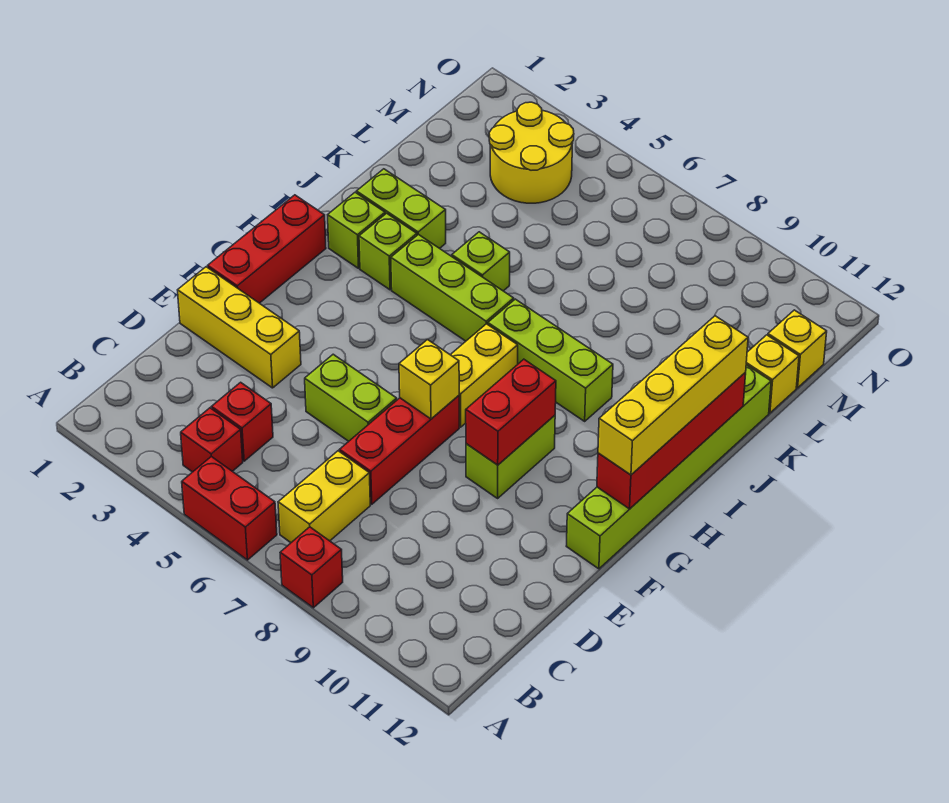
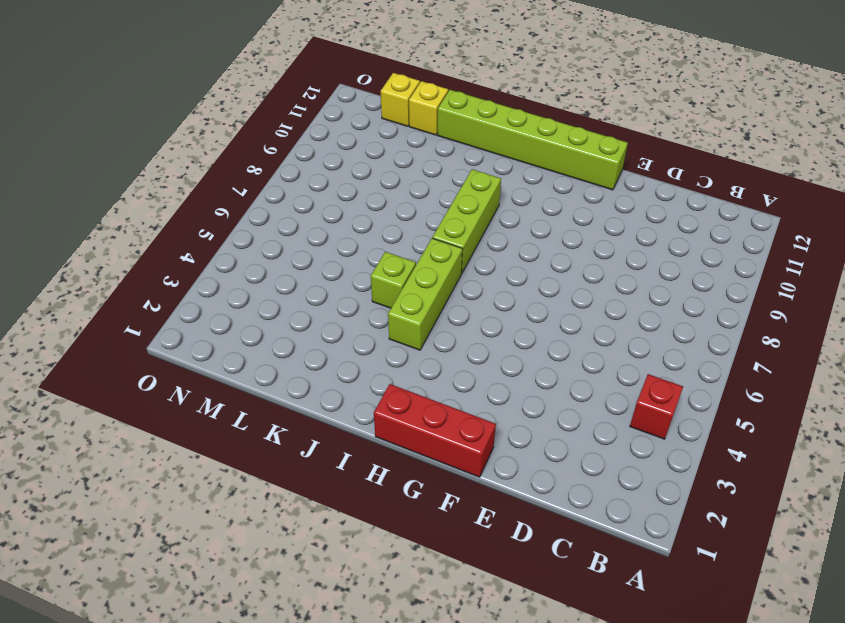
none -> red brick A5:A6 level 1
none -> red brick A8 level 1
none -> yellow brick B7:C7 level 1

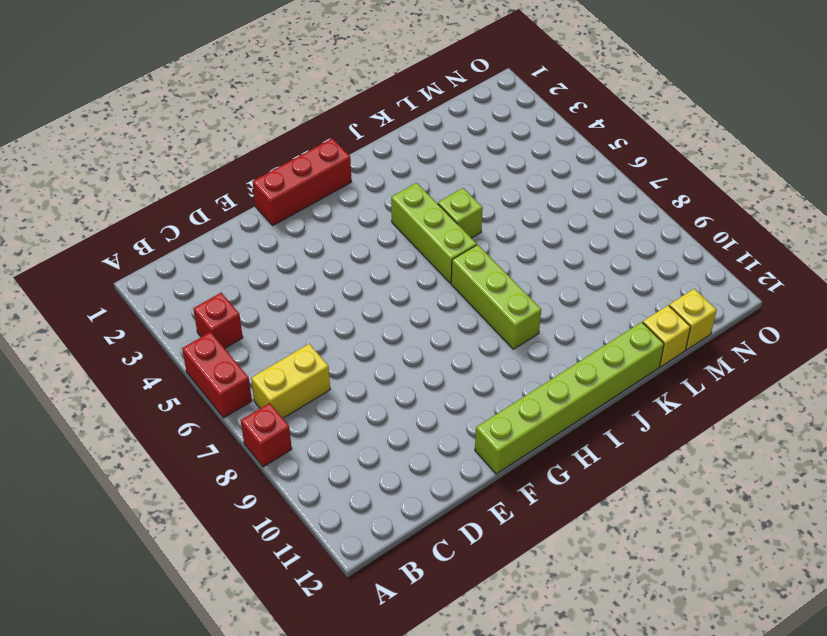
none -> red brick C4 level 1
none -> red brick D7:F7 level 1
none -> yellow brick E1:E3 level 1

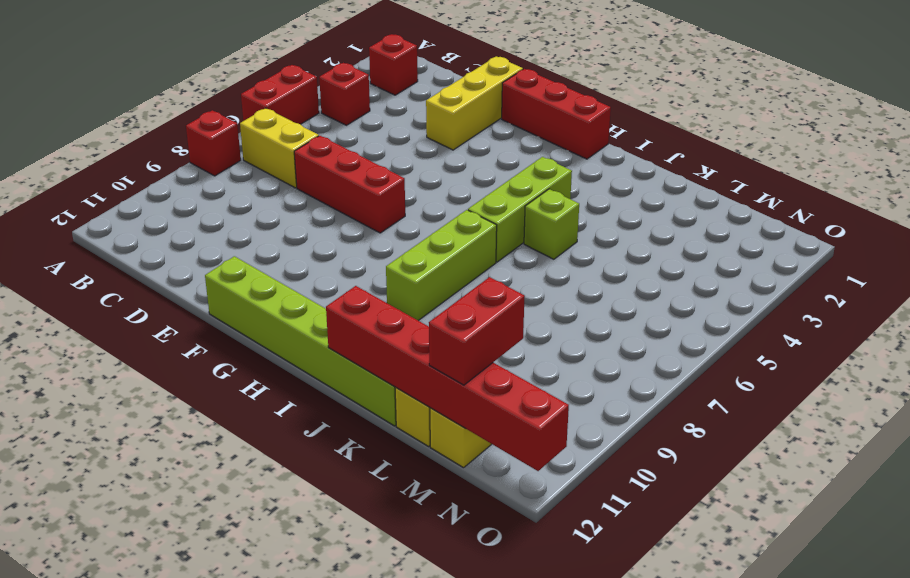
red brick B2 level 1 -> red brick C4 level 1
red brick J12:O12 level 2 -> red brick G12:J12 level 2
red brick M11:M12 level 3 -> red brick F9:G9 level 2
none -> lime brick E5:E6 level 1
none -> lime brick F9:G9 level 1
none -> yellow brick G7:H7 level 1

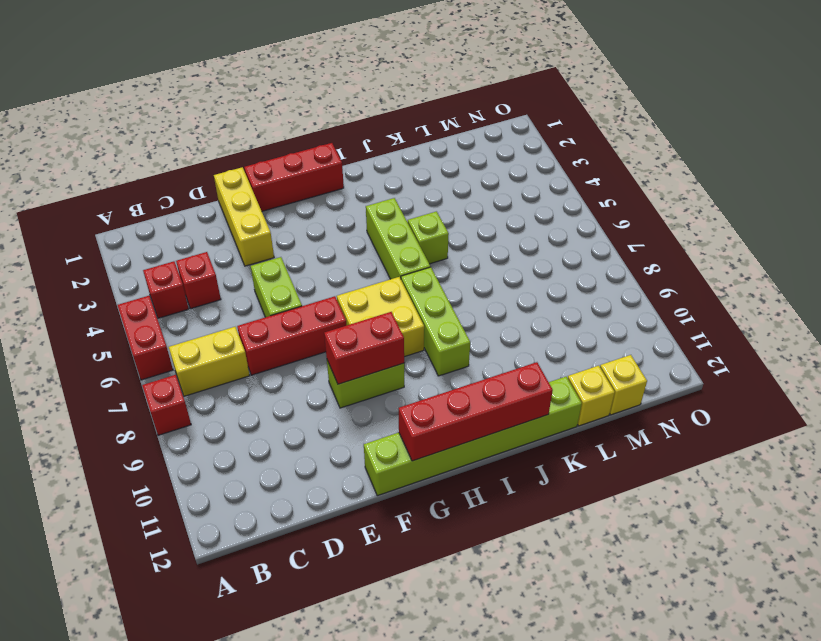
yellow brick G7:H8 level 1 -> yellow brick G7:H7 level 1
none -> lime brick I2 level 1
none -> lime brick I3 level 1
none -> lime brick J2:J3 level 1

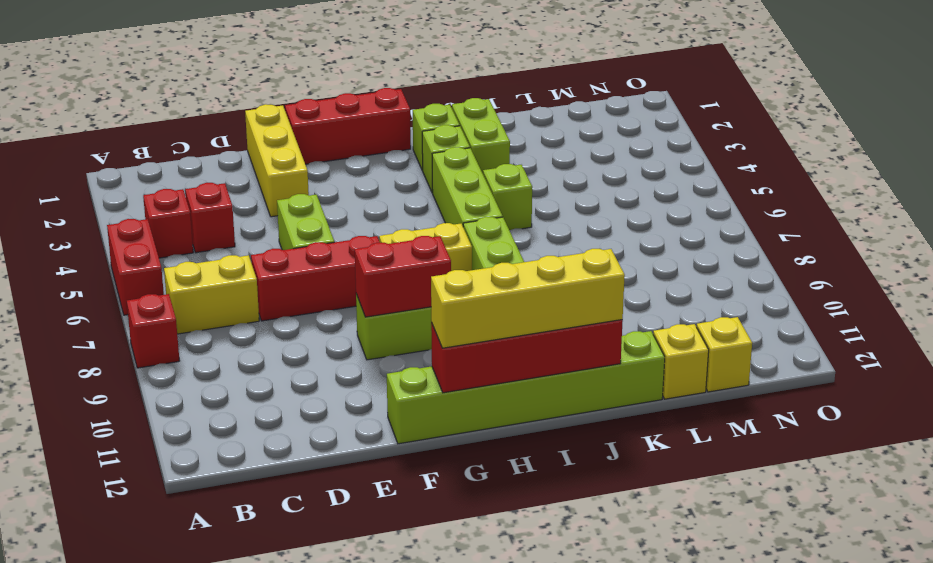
none -> yellow round brick M3:N4 level 1
none -> yellow brick F7 level 2

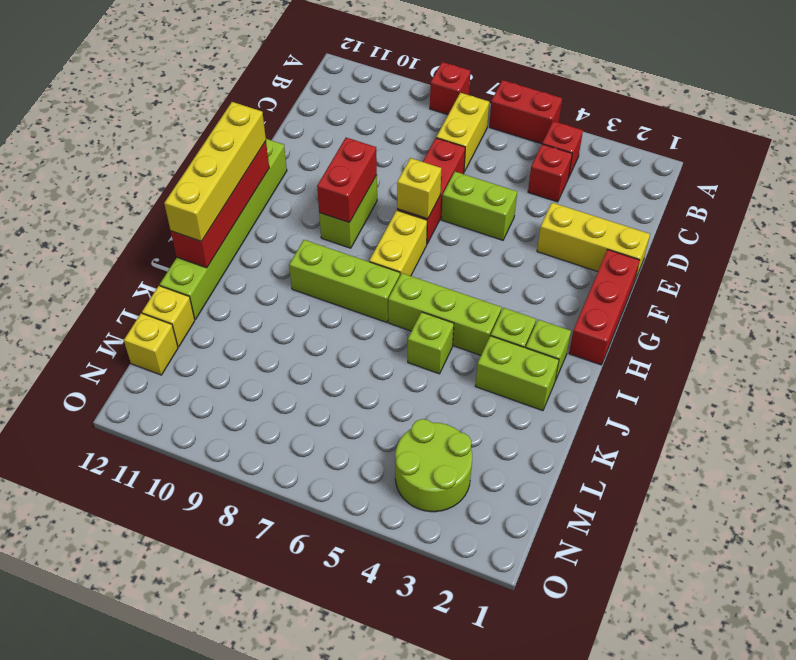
lime round brick M3:N4 level 1 -> yellow round brick M3:N4 level 1

